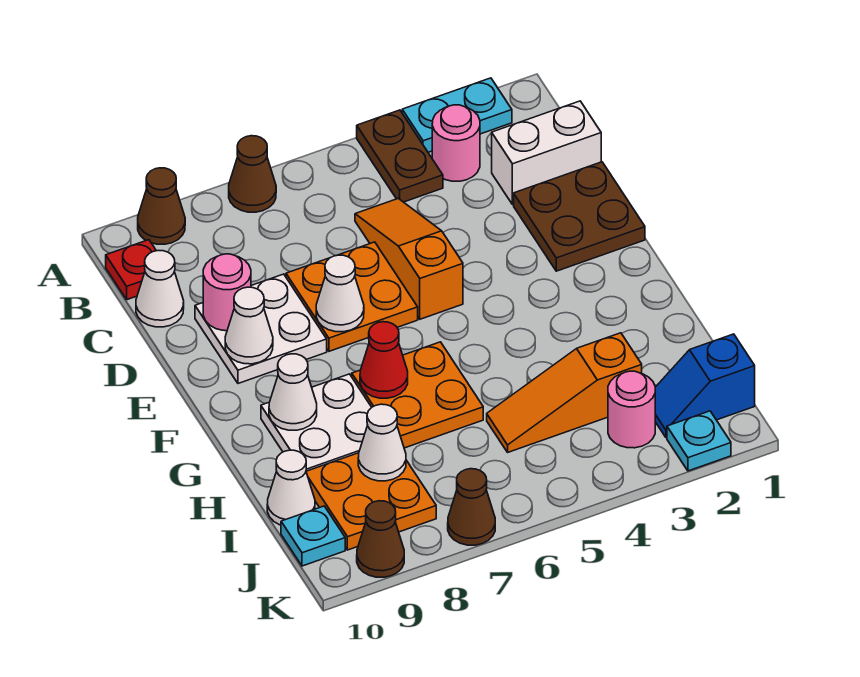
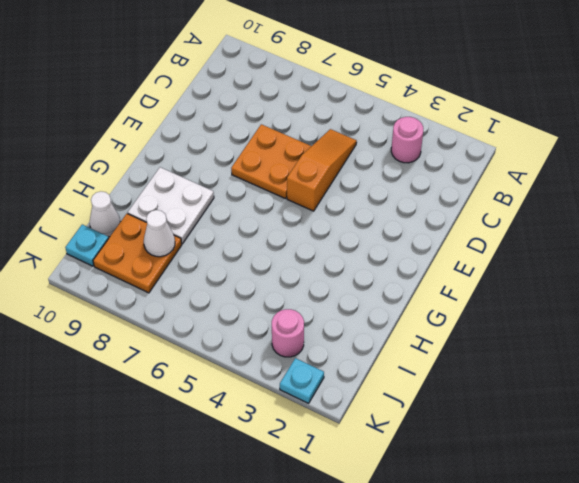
none -> cyan plate A2:A3 level 1
none -> brown plate A4:B4 level 1
none -> brown cone A7 level 1

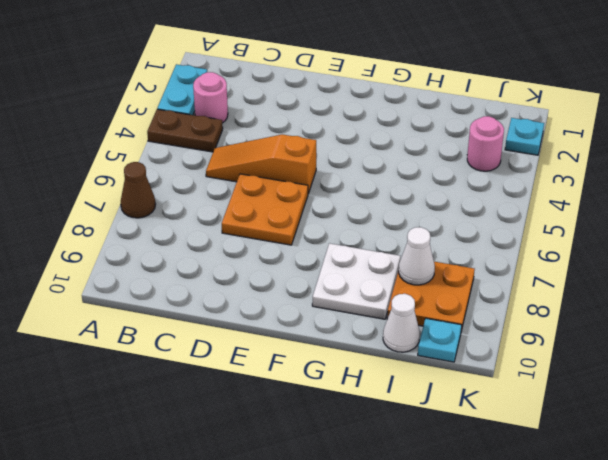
none -> brown cone A9 level 1
none -> red plate B10 level 1
none -> white brick C1:C2 level 1

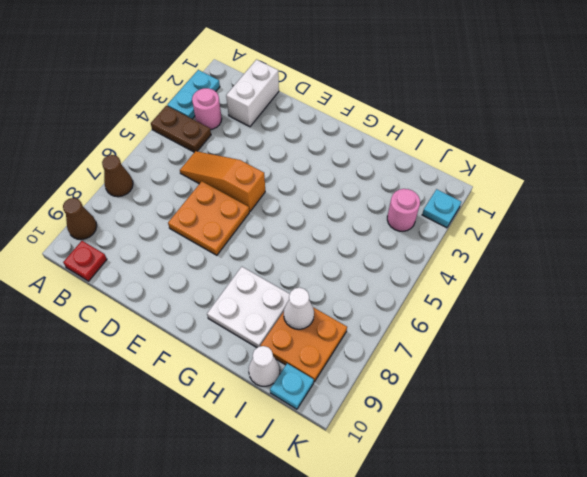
none -> white cone C10 level 1
none -> brown plate D1:E2 level 1
none -> white plate D8:E9 level 1

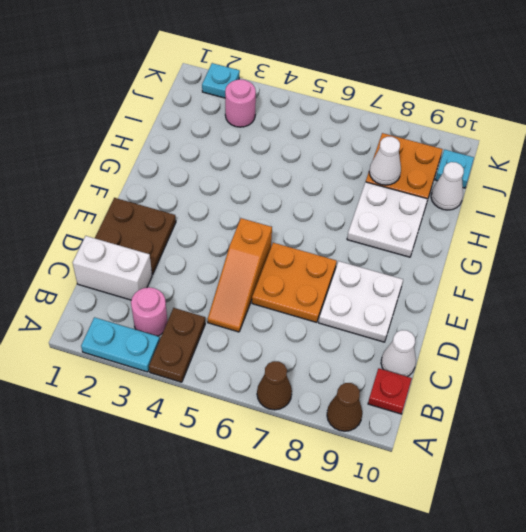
none -> orange plate G6:H7 level 1
none -> orange slope I3:I5 level 1 top 3
none -> blue slope J1:J2 level 1 top 1

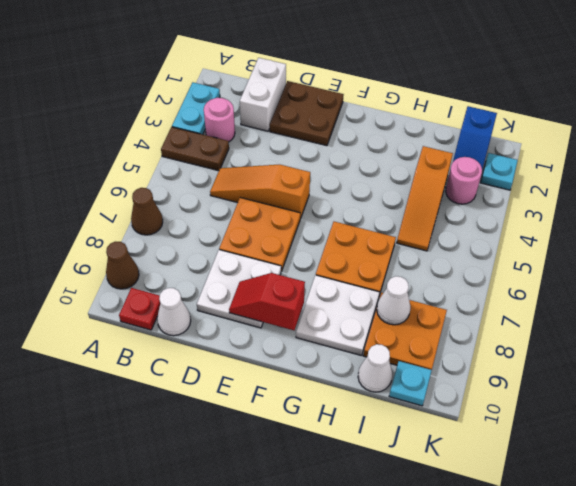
red slope E9:F9 level 2 top F -> white cone E9 level 2
none -> brown cone K7 level 1
none -> brown cone K9 level 1
none -> pink round brick D9 level 2

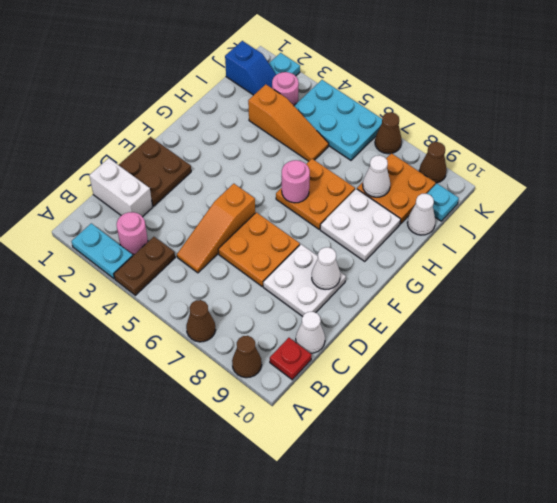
pink round brick G6 level 2 -> pink round brick D9 level 2
cyan plate J4:K6 level 1 -> none
none -> white cone E7 level 2
none -> red cone G7 level 2
none -> white cone G9 level 2

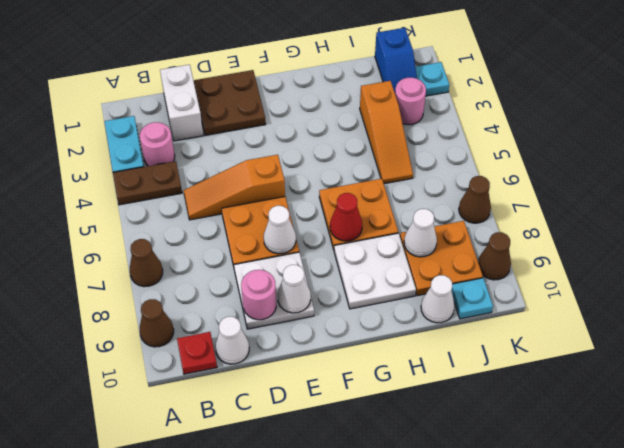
none -> white cone G9 level 2

